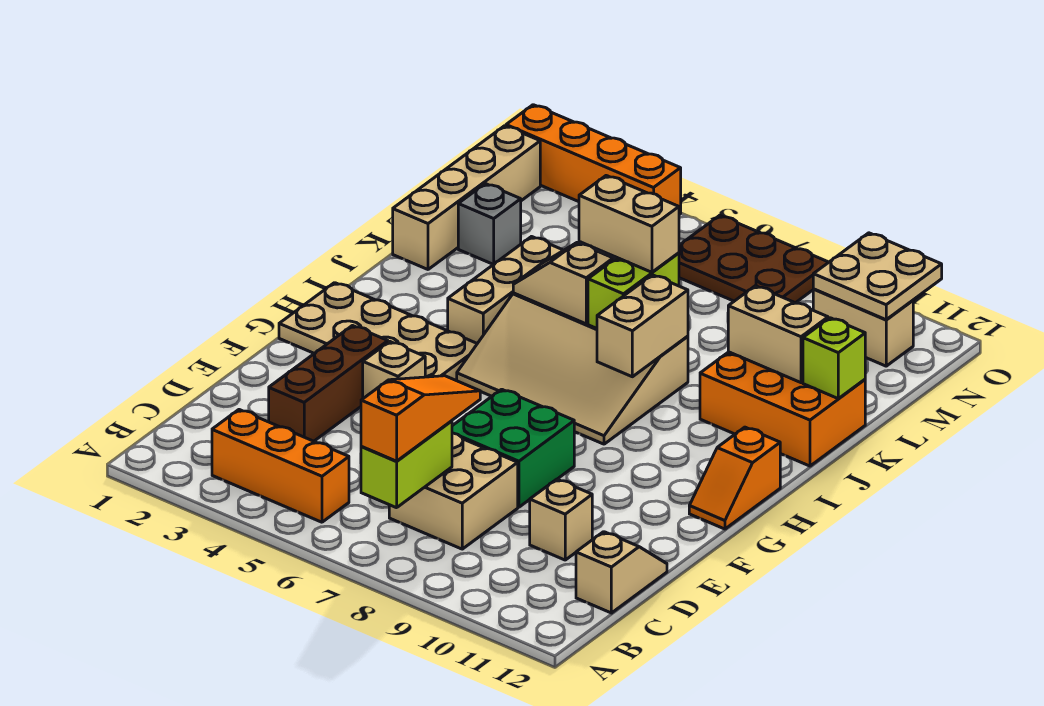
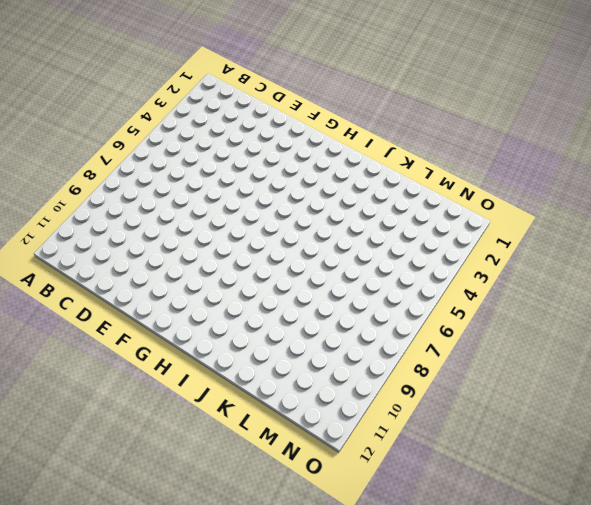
none -> orange brick B3:B5 level 1
none -> tan brick C7:D8 level 1
none -> tan slope C12:D12 level 1 top C

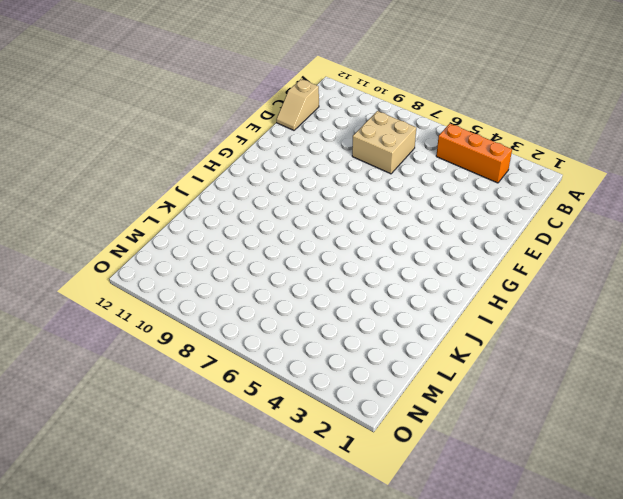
none -> brown brick D3:F3 level 1
none -> tan brick D10 level 1
none -> green brick E7:F8 level 1

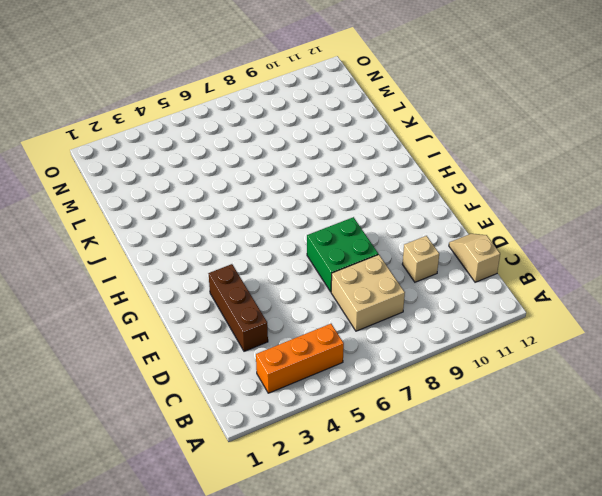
none -> tan brick F4 level 1
none -> tan plate G1:H4 level 1
none -> orange slope G12:H12 level 1 top H

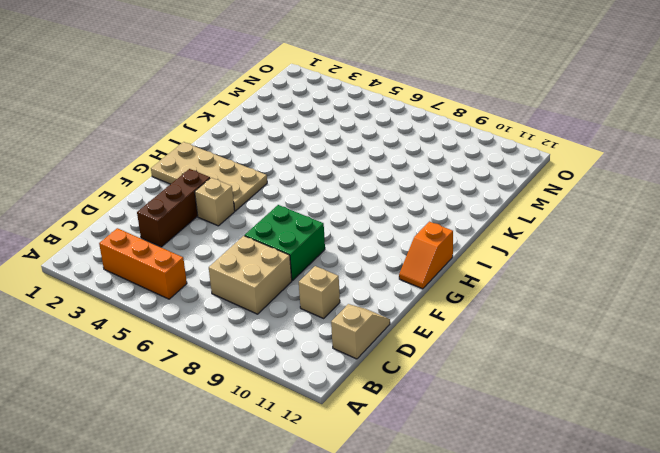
none -> tan slope H5:J8 level 1 top J
none -> tan brick I4:K4 level 1
none -> orange brick J10:K12 level 1

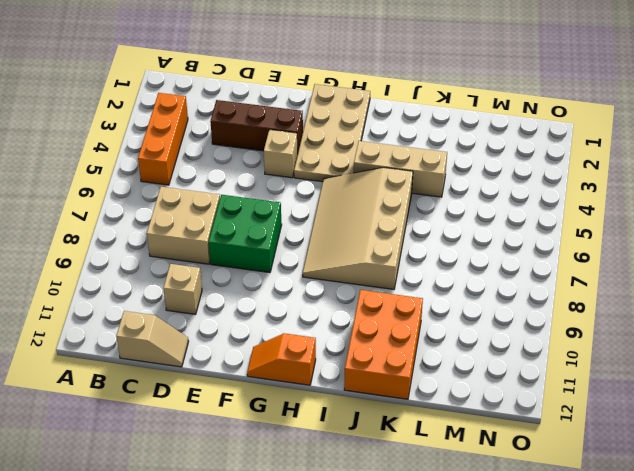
none -> tan brick K1:N1 level 1
none -> grey brick L2 level 1
none -> brown plate N6:O8 level 1

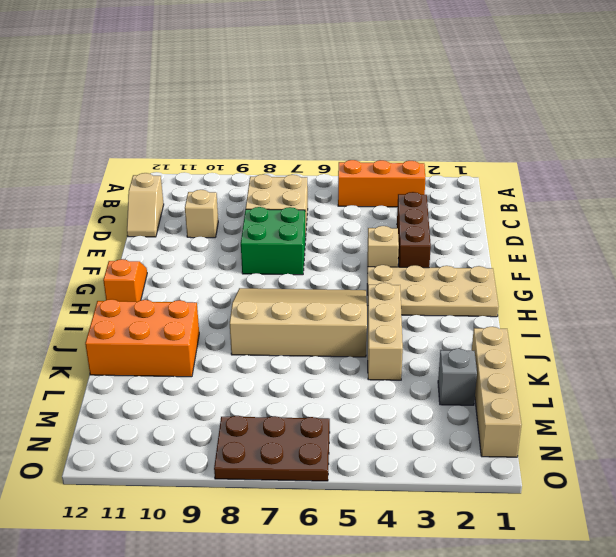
none -> tan brick N10:N11 level 1
none -> orange brick O1:O4 level 1
none -> lime brick B7:C7 level 2

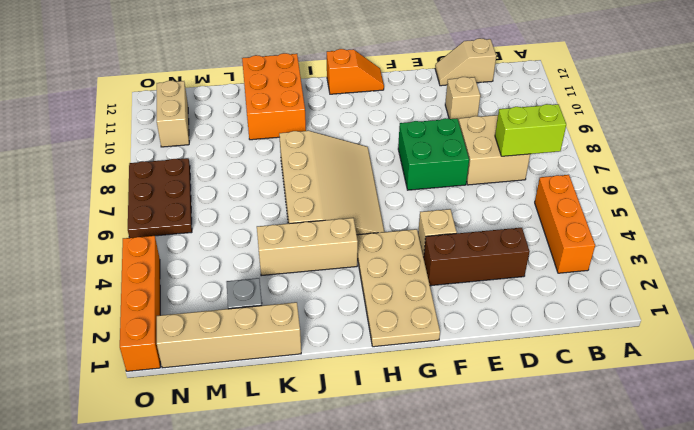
none -> tan brick I8:J8 level 2
none -> tan slope J5:J6 level 2 top 6
none -> lime brick J7:K7 level 2

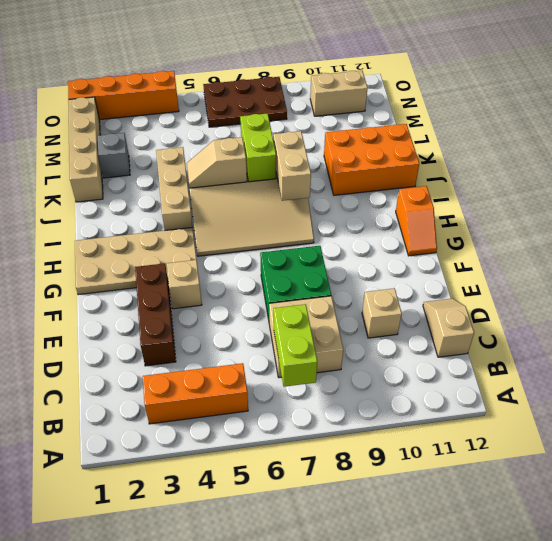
none -> tan brick K10:K11 level 2
none -> lime brick K12 level 2
none -> tan plate N10:O11 level 2

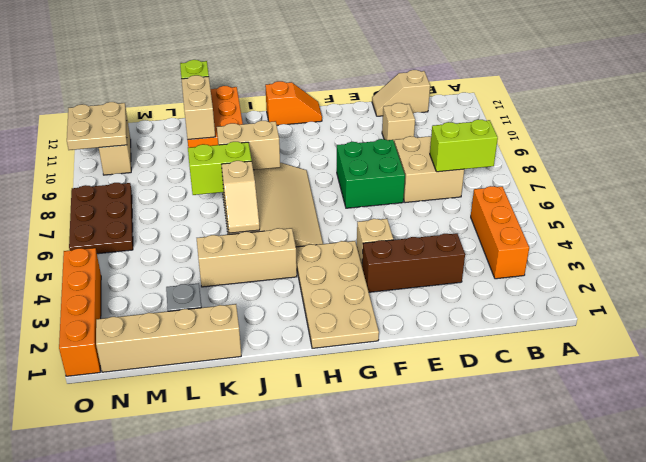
none -> orange slope B7:D7 level 3 top B
none -> tan brick K6:K7 level 3

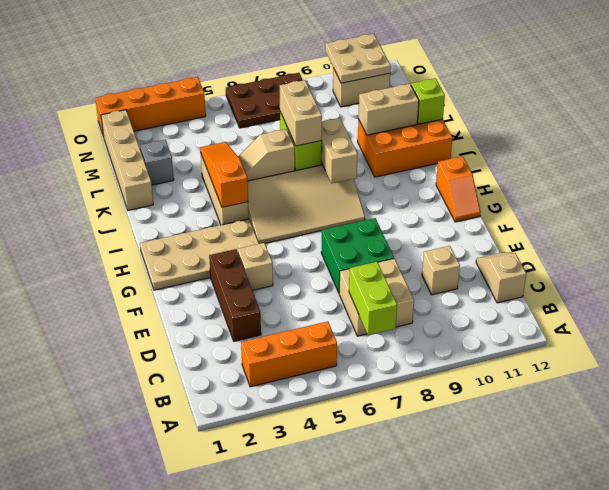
orange slope I4:K4 level 2 top I -> orange slope B7:D7 level 3 top B
tan brick J7:K7 level 3 -> tan brick K6:K7 level 3

